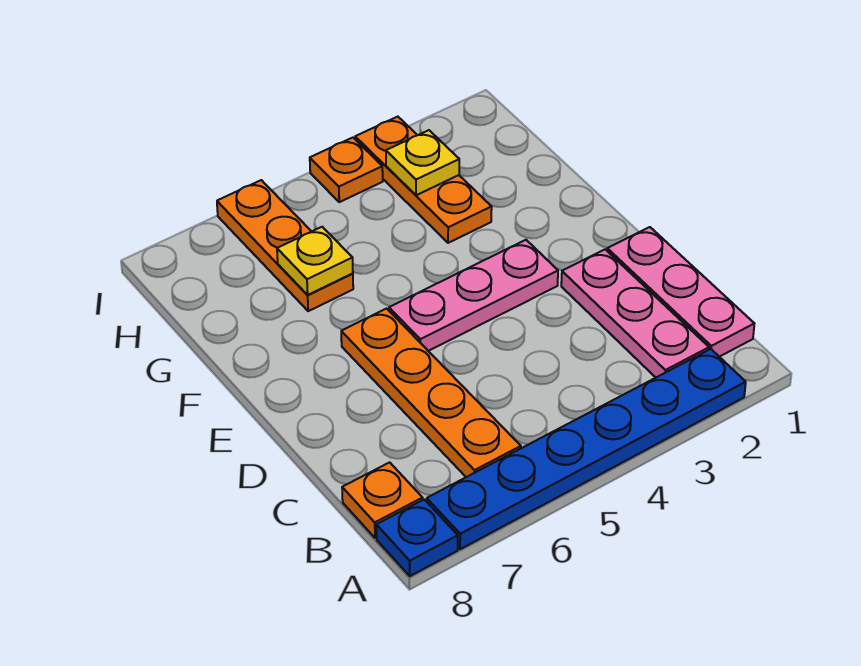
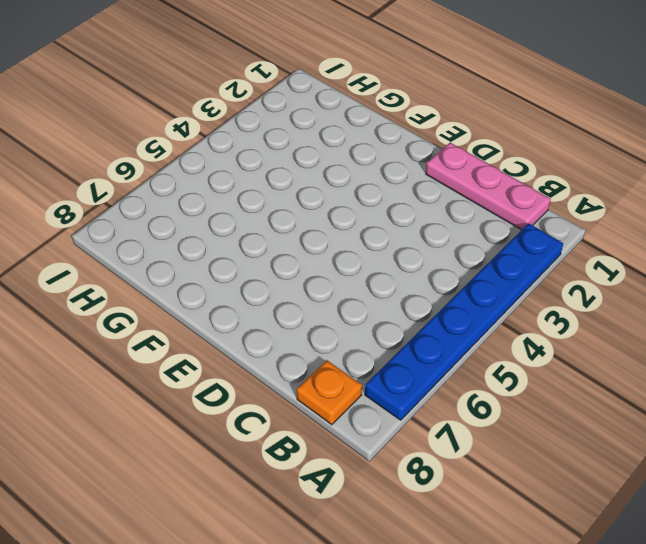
none -> blue plate A8 level 1
none -> pink plate B2:D2 level 1
none -> orange plate B6:E6 level 1

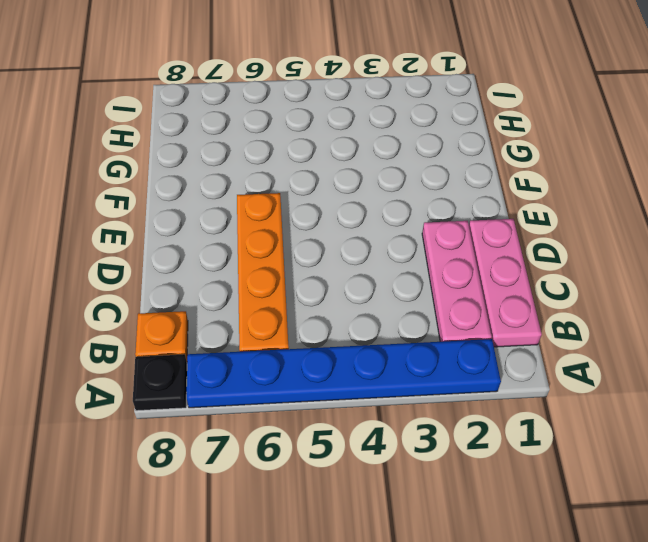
black plate A8 level 1 -> blue plate A8 level 1
none -> pink plate E3:E5 level 1
none -> orange plate G3:I3 level 1
none -> orange plate G6:I6 level 1

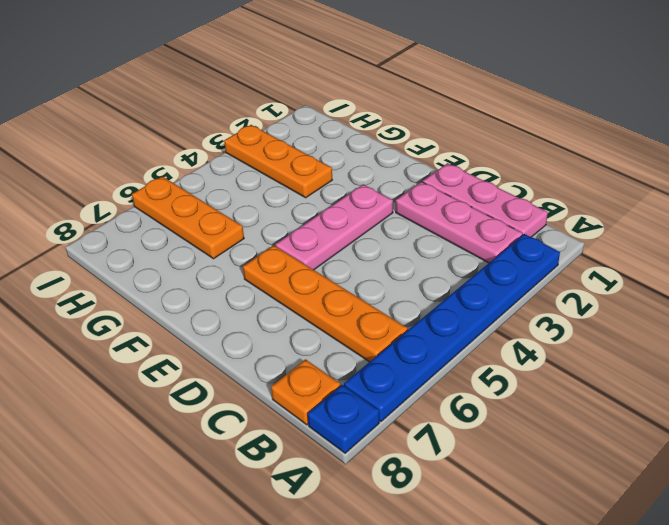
none -> orange plate I4 level 1
none -> yellow plate G6 level 2
none -> yellow plate H3 level 2

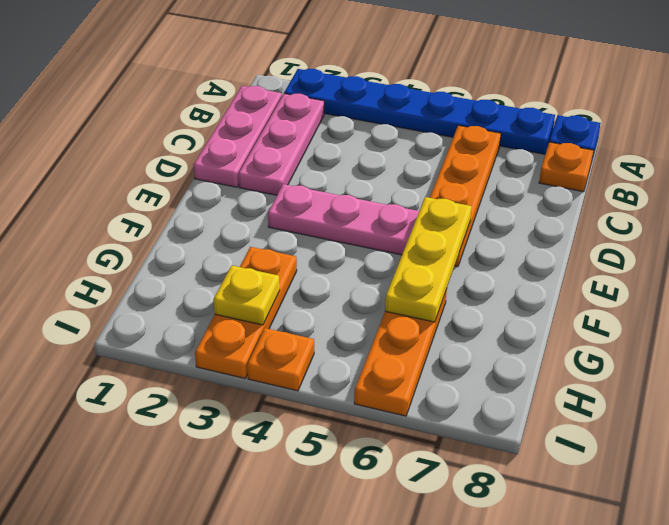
yellow plate E6:G6 level 2 -> yellow plate G6 level 2

